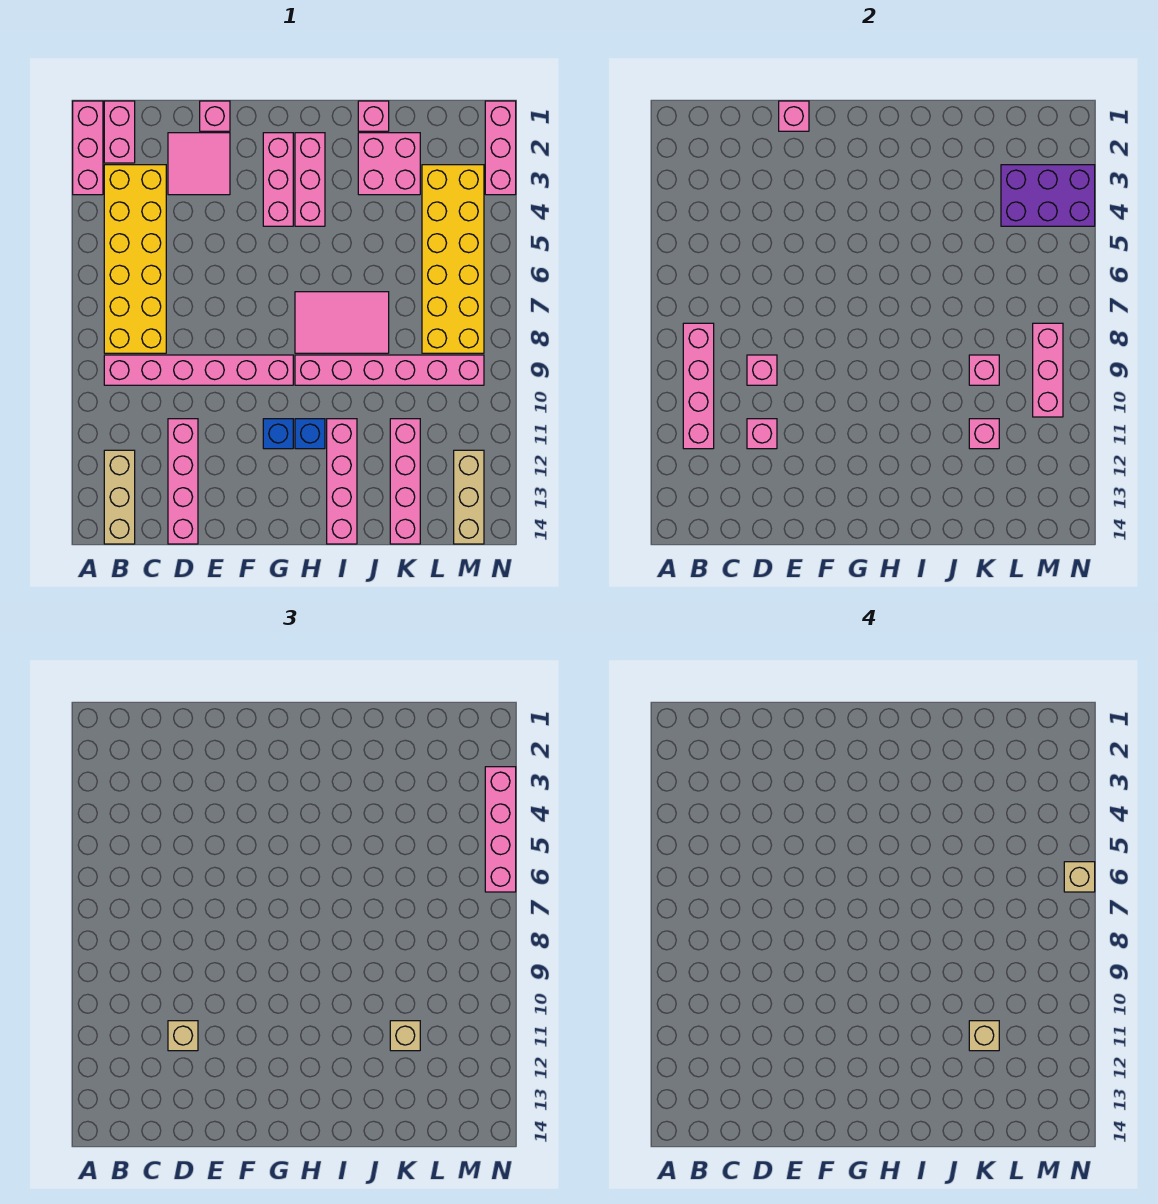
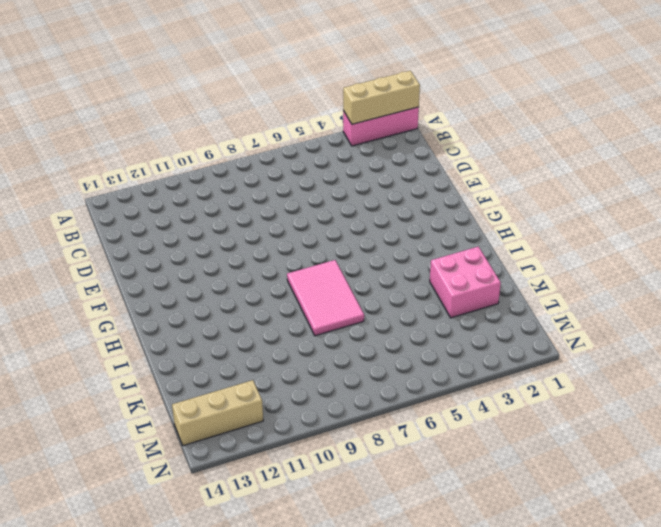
tan brick A1:A3 level 2 -> tan brick B12:B14 level 1
none -> pink brick B1:B2 level 1
none -> yellow brick B3:C8 level 1
none -> pink brick B9:G9 level 1
none -> pink tile D2:E3 level 1

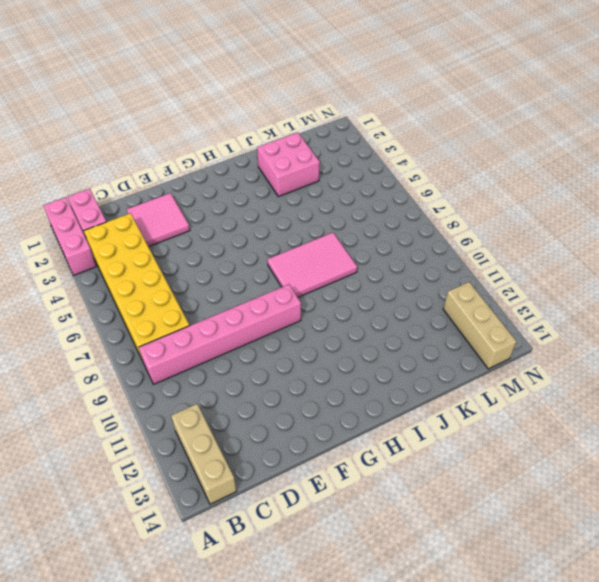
none -> pink brick D11:D14 level 1
none -> pink brick E1 level 1
none -> pink brick G2:G4 level 1
none -> blue brick G11 level 1

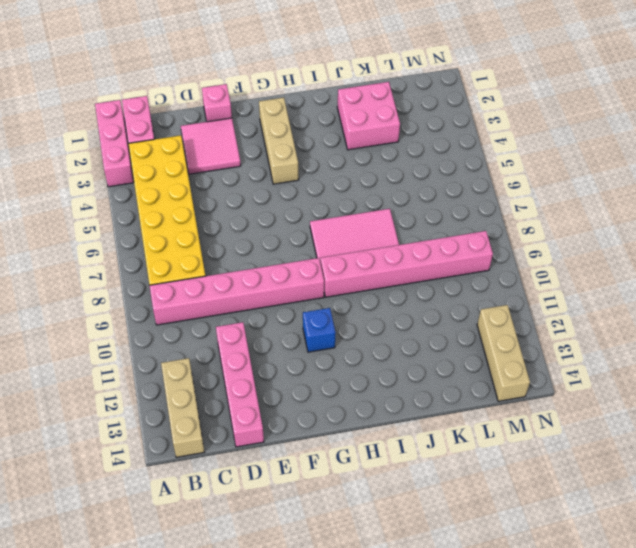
tan brick G2:G4 level 1 -> pink brick G2:G4 level 1
none -> pink brick H2:H4 level 1
none -> blue brick H11 level 1
none -> pink brick I11:I14 level 1
none -> pink brick J1 level 1

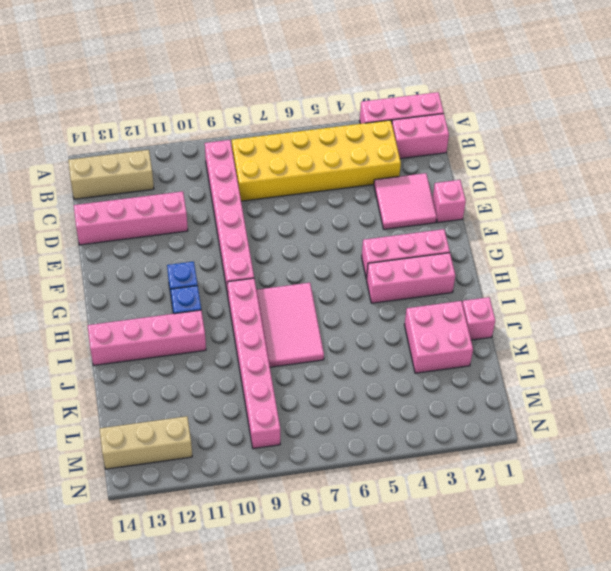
none -> pink brick K11:K14 level 1
none -> yellow brick L3:M8 level 1
none -> pink brick N1:N3 level 1
none -> pink brick B8:B11 level 2

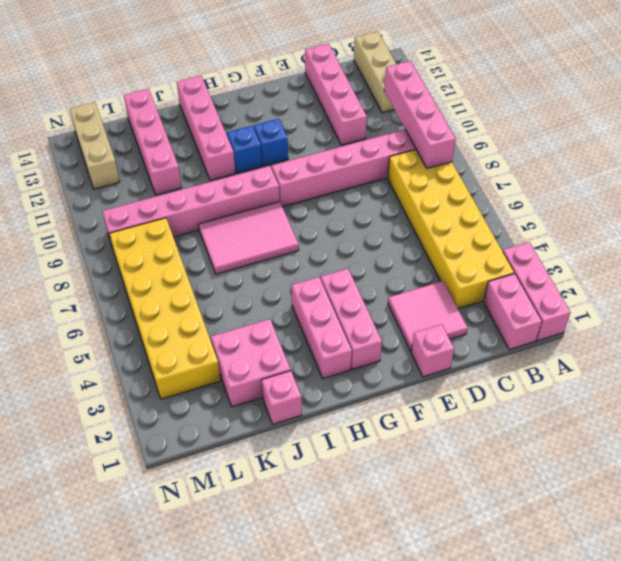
none -> pink brick N1:N3 level 1
none -> pink brick D9 level 2
none -> pink brick D11 level 2
none -> pink brick E1 level 2

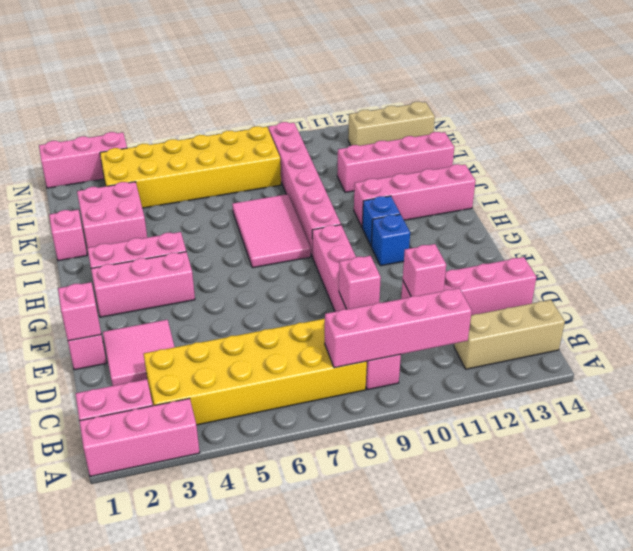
none -> pink brick K9 level 2
none -> pink brick K11 level 2
none -> purple brick L3:N4 level 2
none -> pink brick M8:M10 level 2

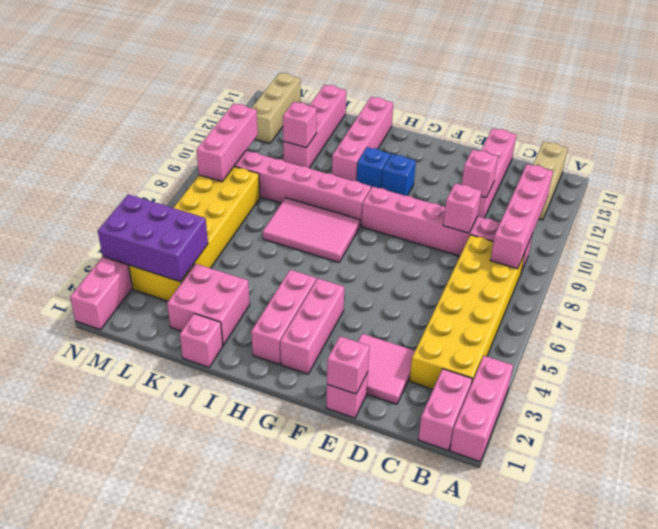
none -> pink brick K9 level 2
none -> tan brick D11 level 3
none -> tan brick K11 level 3
none -> pink brick N3:N6 level 3

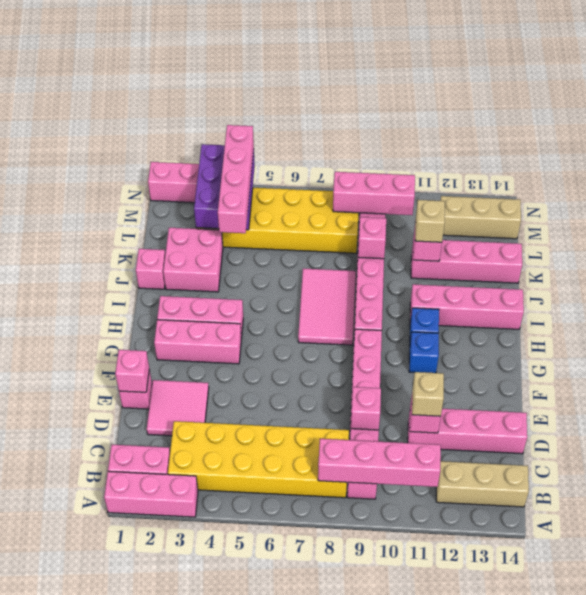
pink brick K4:N4 level 3 -> pink brick N3:N6 level 3
none -> tan brick K11 level 4
none -> tan brick N6 level 4

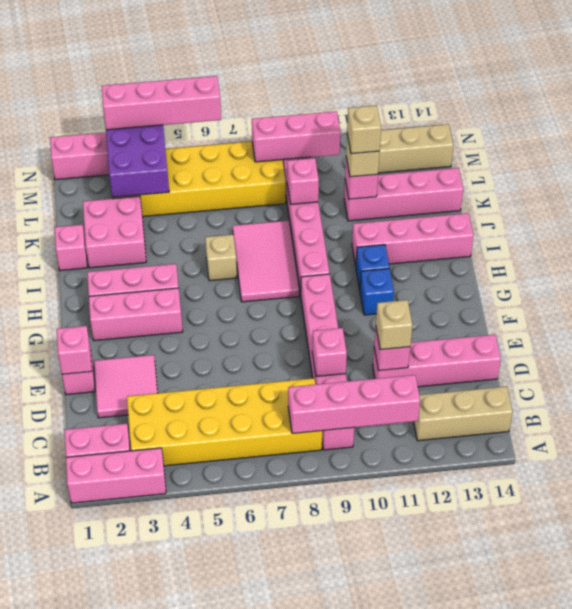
tan brick I6 level 1 -> tan brick N6 level 4

